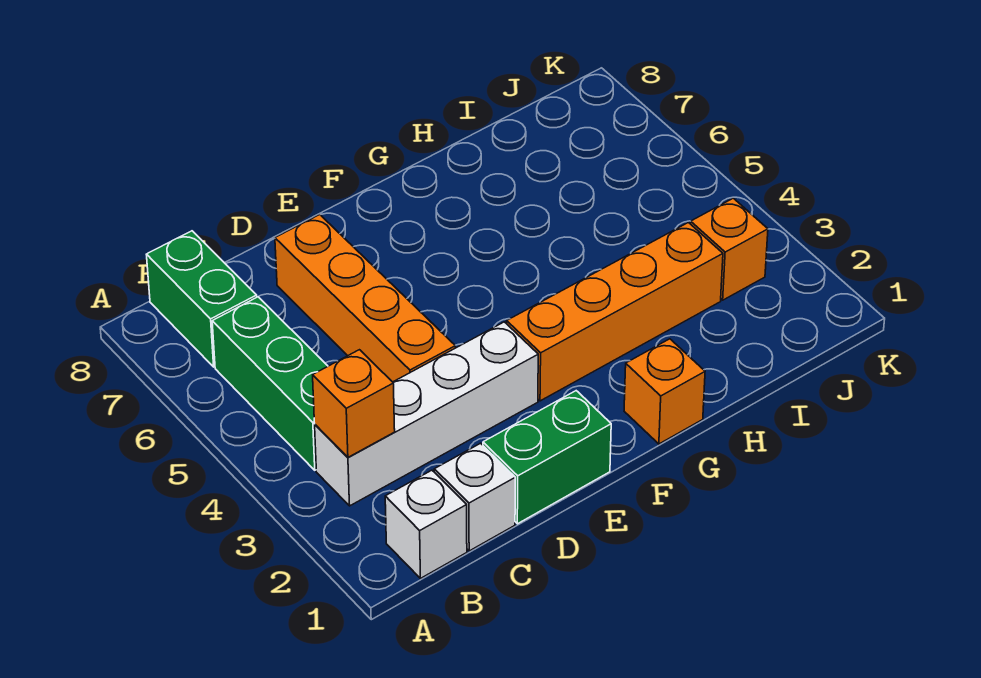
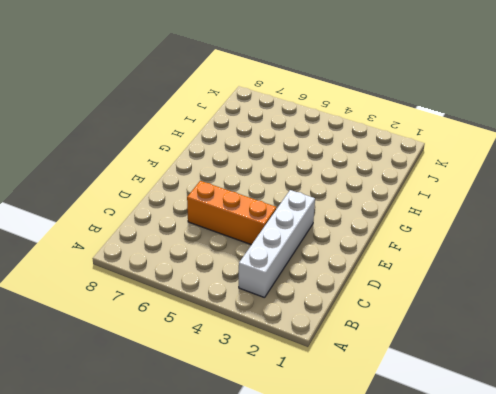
orange brick D4:D6 level 1 -> orange brick D4:D7 level 1
none -> white brick B1 level 1
none -> green brick B4:B6 level 1

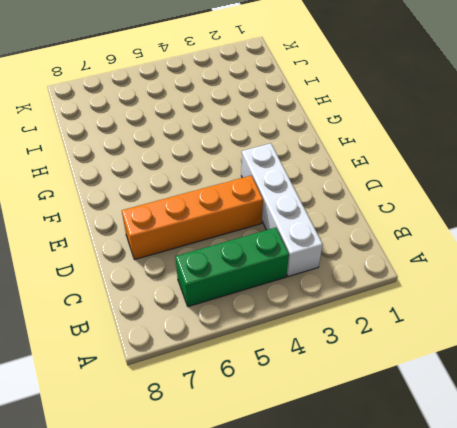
none -> white brick B1 level 1
none -> green brick B7:B8 level 1

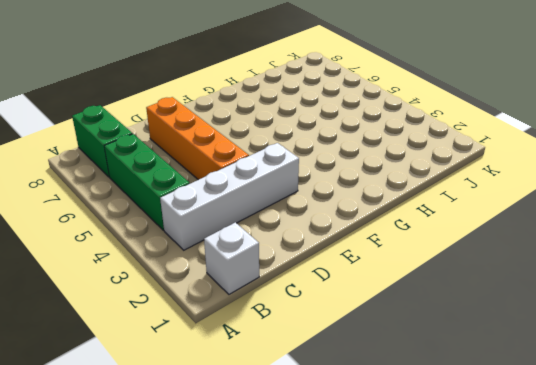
none -> white brick C1 level 1
none -> green brick D1:E1 level 1

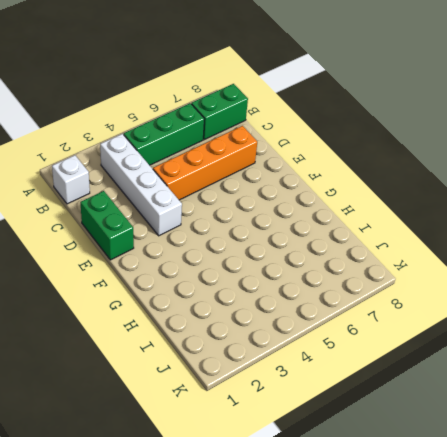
none -> white brick C1 level 1
none -> orange brick F3:I3 level 1

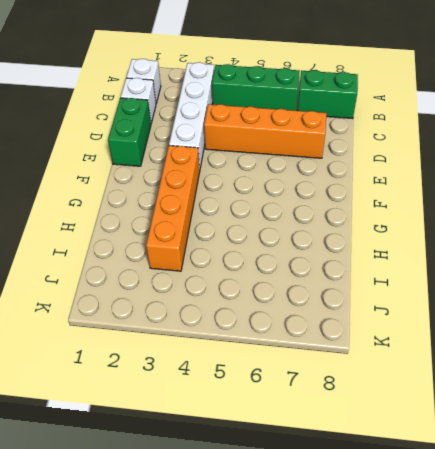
none -> orange brick G1 level 1
none -> orange brick J3 level 1

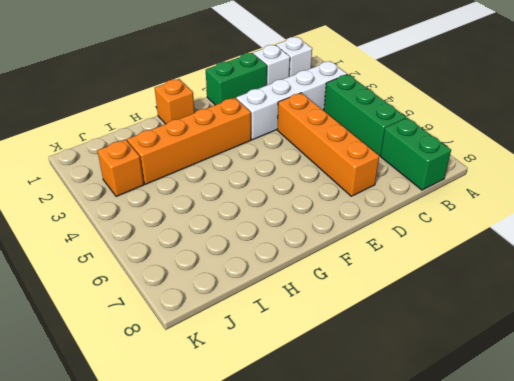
none -> orange brick B3 level 2

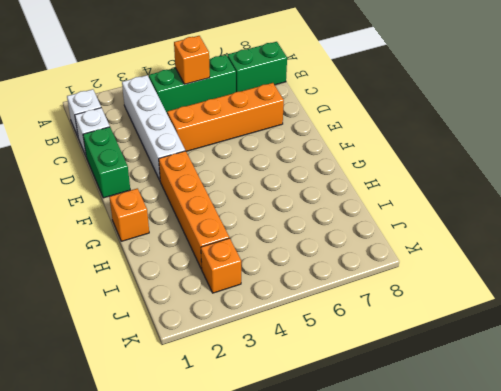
orange brick B5 level 2 -> orange brick B3 level 2

